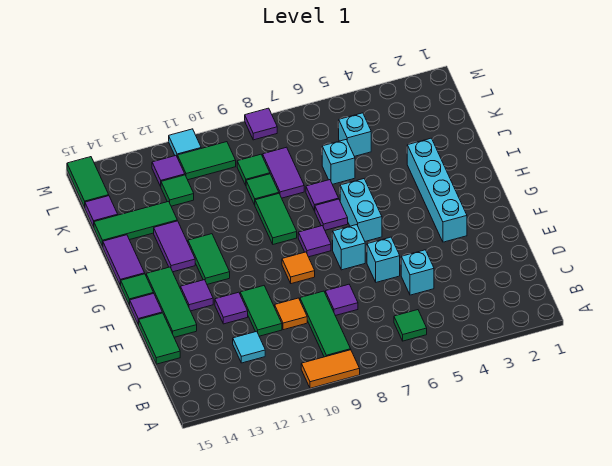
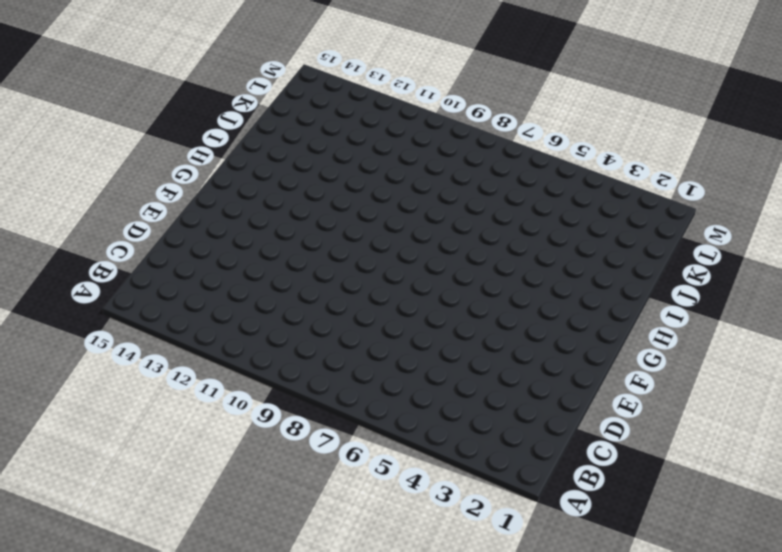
none -> orange tile A9:A10 level 1
none -> green tile B6 level 1
none -> green tile B9:D9 level 1
none -> cyan tile C12 level 1

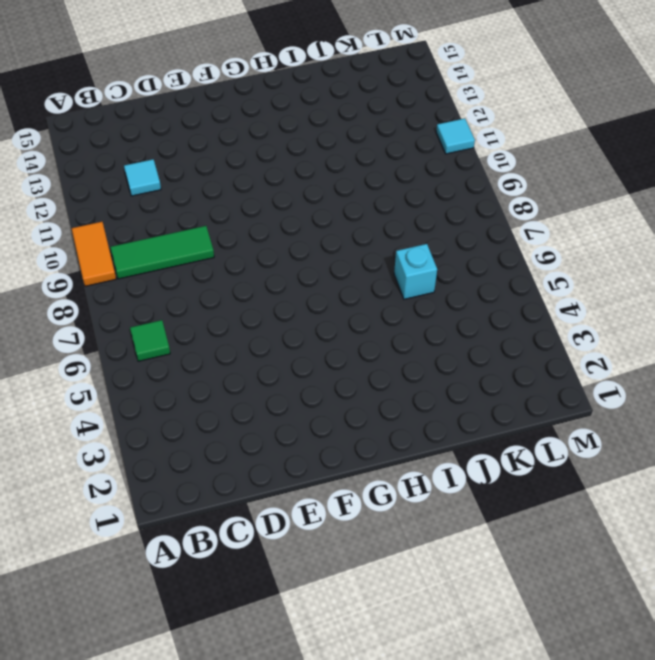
none -> cyan brick D5 level 1
none -> purple tile D8 level 1
none -> orange tile D10 level 1
none -> green tile D11:E11 level 1

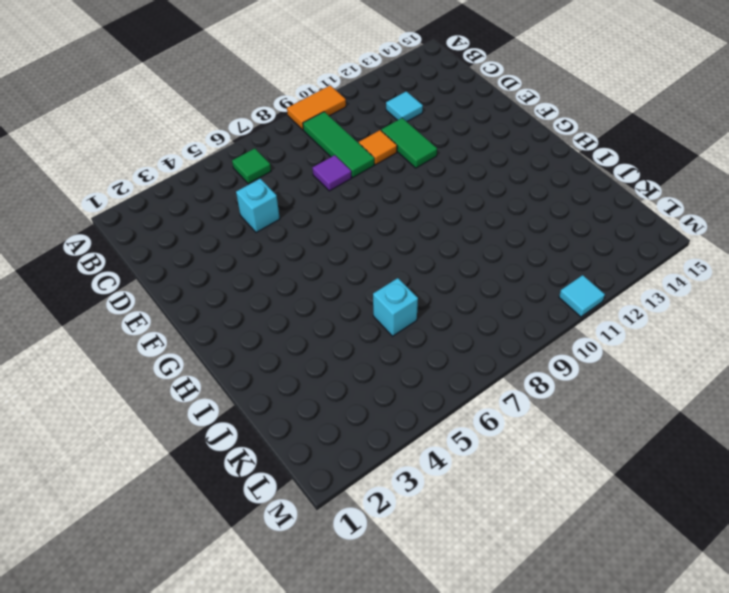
none -> green tile D15:E15 level 1
none -> cyan brick E6 level 1
none -> purple tile E12 level 1
none -> green tile E14:G14 level 1

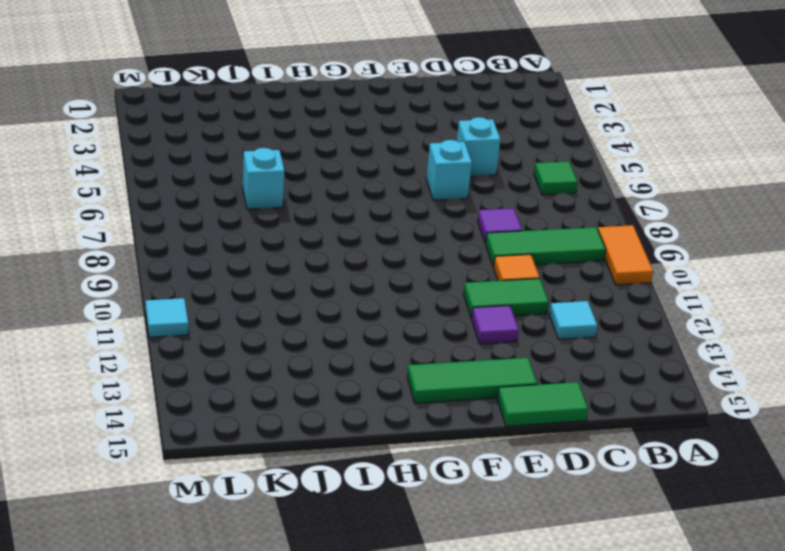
none -> cyan brick F3:I3 level 1
none -> cyan brick F7 level 1
none -> orange tile F9 level 1
none -> purple tile F13 level 1

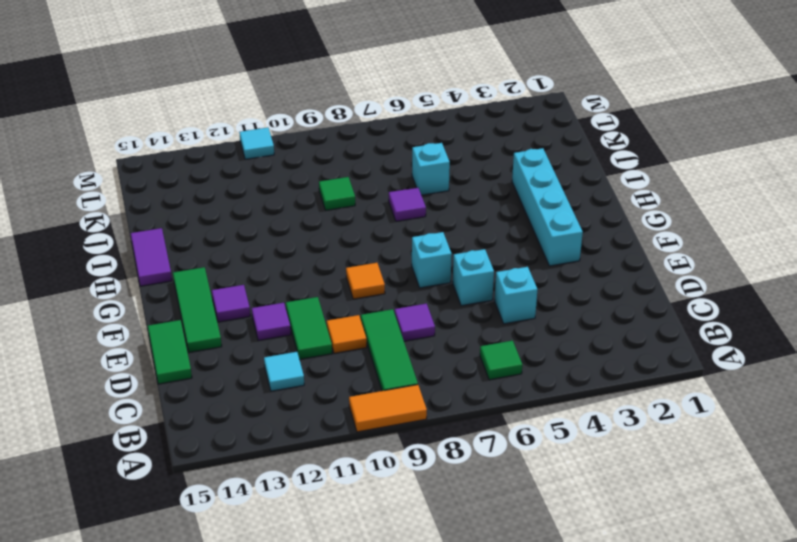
none -> purple tile F15 level 1
none -> cyan brick G6:H6 level 1
none -> purple tile G8 level 1
none -> green tile G12:H12 level 1

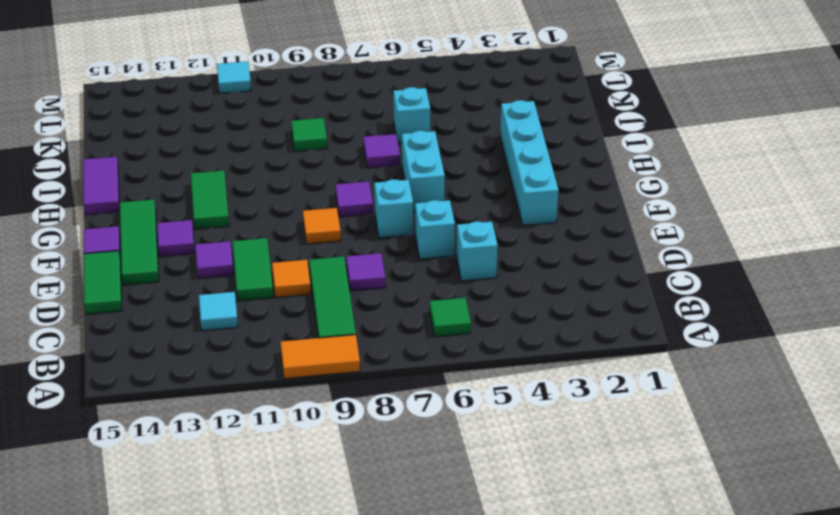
none -> green tile G15 level 1
none -> purple tile H7 level 1
none -> green tile H9:I9 level 1
none -> purple tile H13:I13 level 1

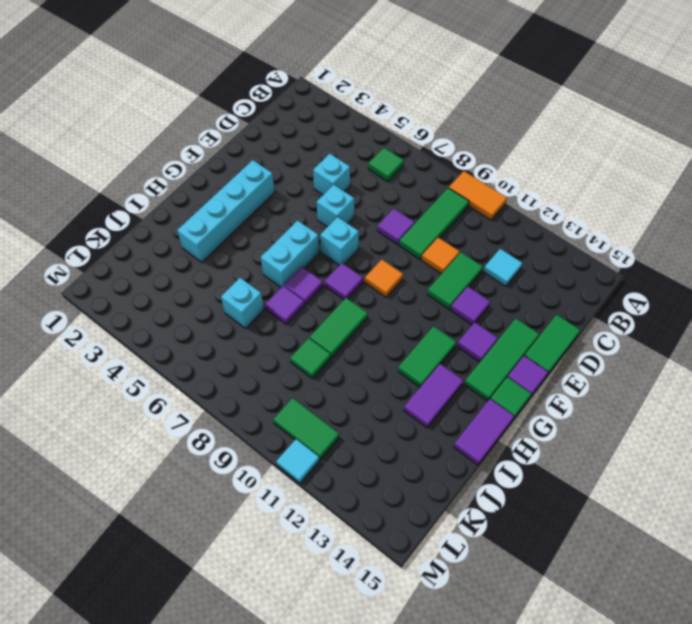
none -> purple tile J8:K8 level 1
none -> green tile J13:J15 level 1
none -> cyan brick K5 level 1
none -> green tile K9 level 1

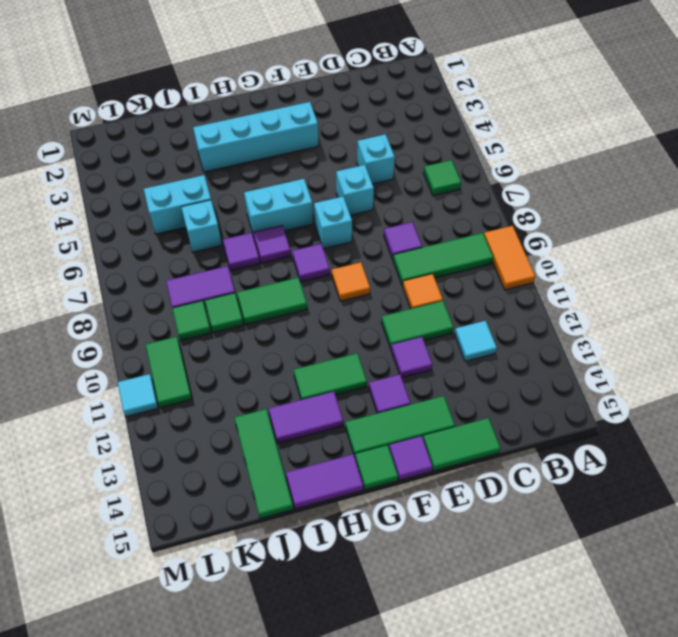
cyan brick J5:K5 level 1 -> cyan brick K5 level 1
none -> green tile K12 level 1
none -> purple tile K15 level 1
none -> purple tile L12 level 1
none -> green tile L15:M15 level 1

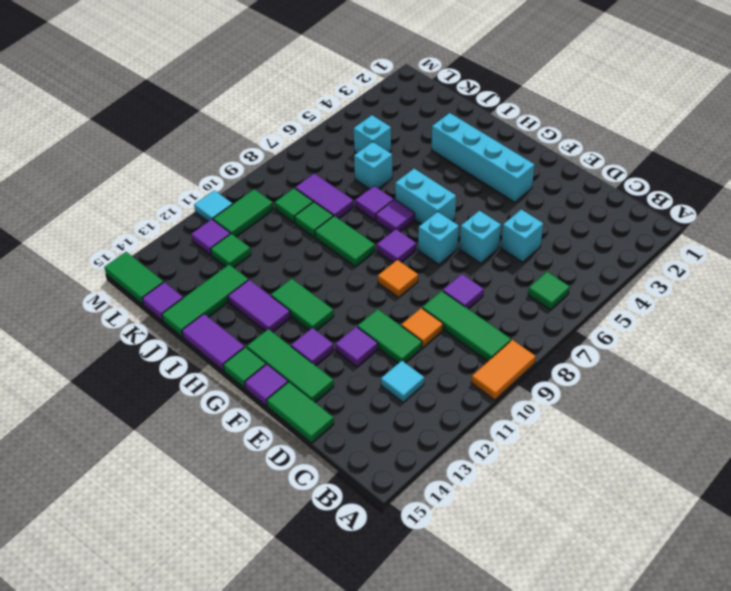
none -> purple tile M8 level 1

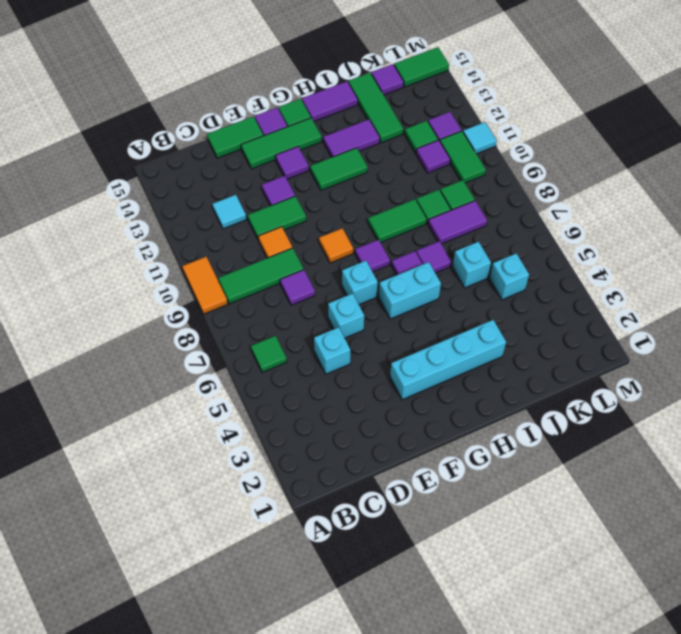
purple tile K11 level 1 -> purple tile M8 level 1

